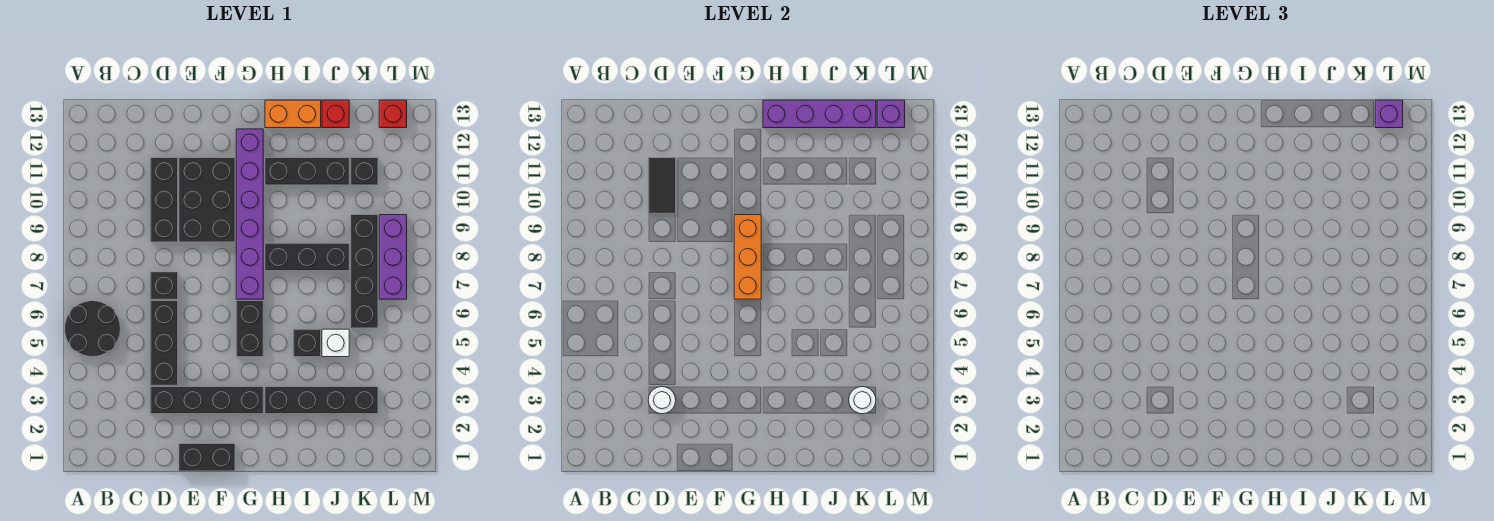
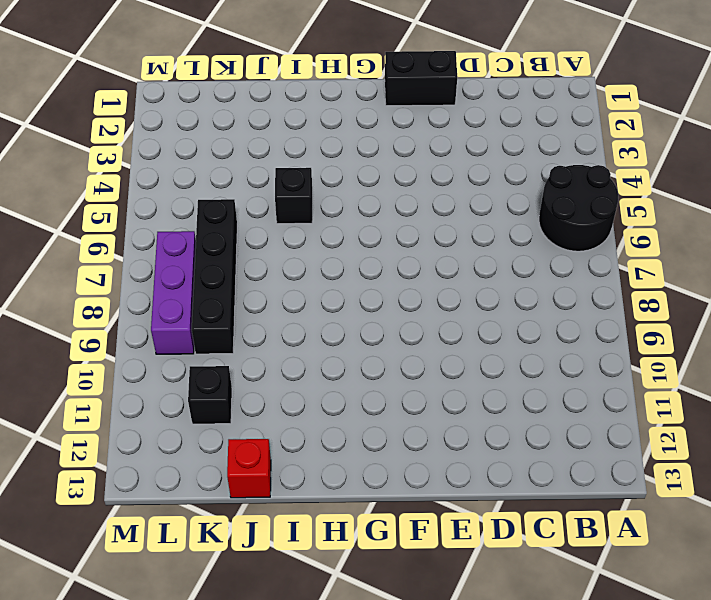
none -> black brick D3:G3 level 1
none -> black brick D4:D6 level 1
none -> black brick D7 level 1

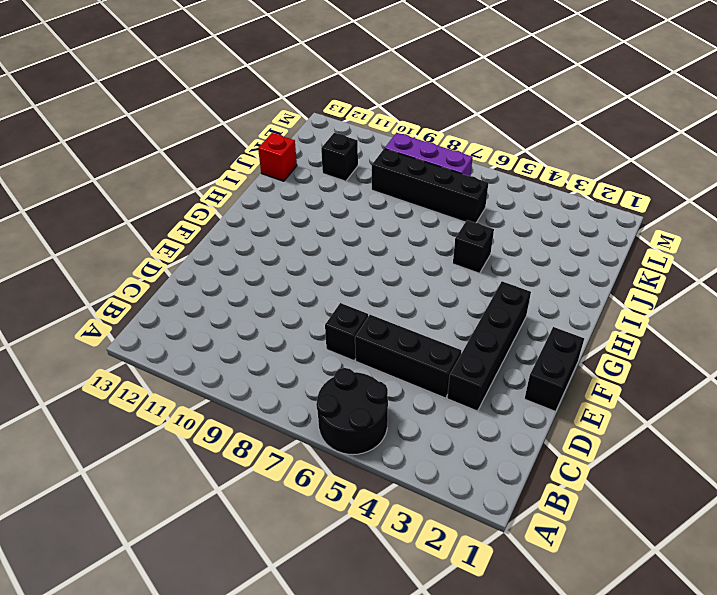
none -> black brick D9:D11 level 1
none -> black brick E9:F11 level 1
none -> black brick G5:G6 level 1

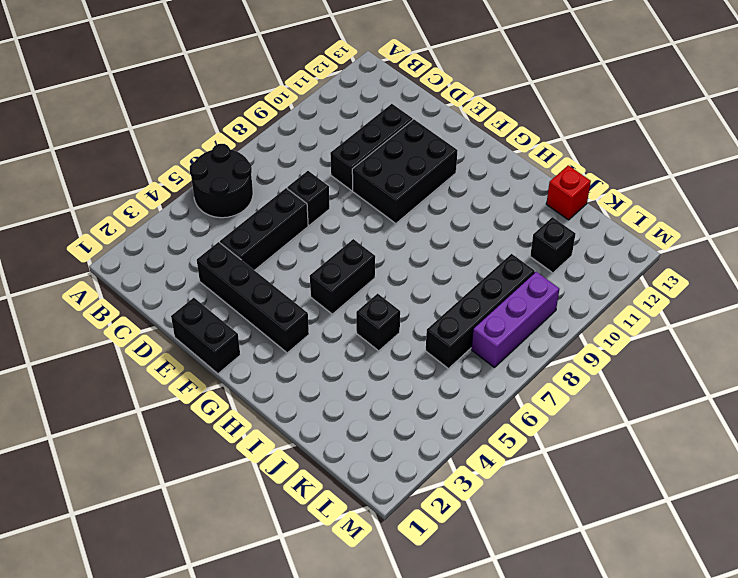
none -> purple brick G7:G12 level 1
none -> black brick H3:K3 level 1
none -> black brick H8:J8 level 1

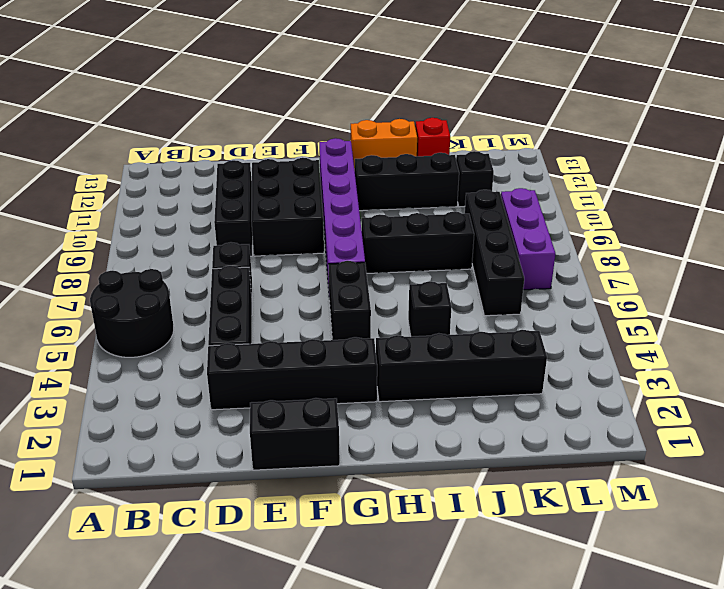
none -> white brick J5 level 1
none -> red brick L13 level 1
none -> white round brick D3 level 2

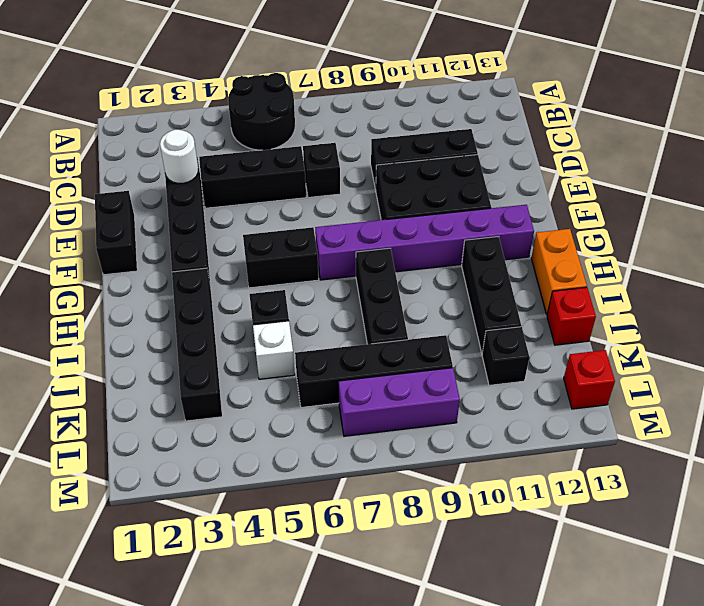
none -> black tile D10:D11 level 2
none -> orange brick G7:G9 level 2
none -> purple brick H13:K13 level 2

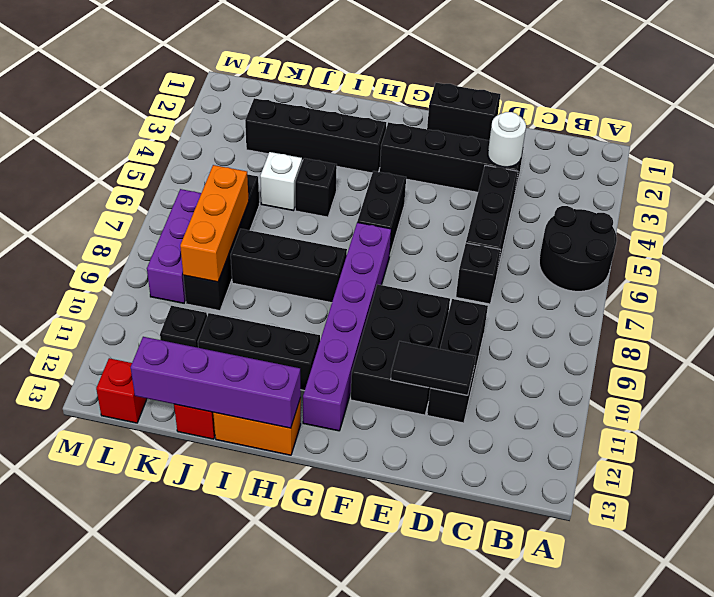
black tile D11:E11 level 2 -> black tile D10:D11 level 2
orange brick K7:K9 level 2 -> orange brick G7:G9 level 2
none -> white round brick K3 level 2
none -> purple brick L13 level 2
none -> purple brick L13 level 3

